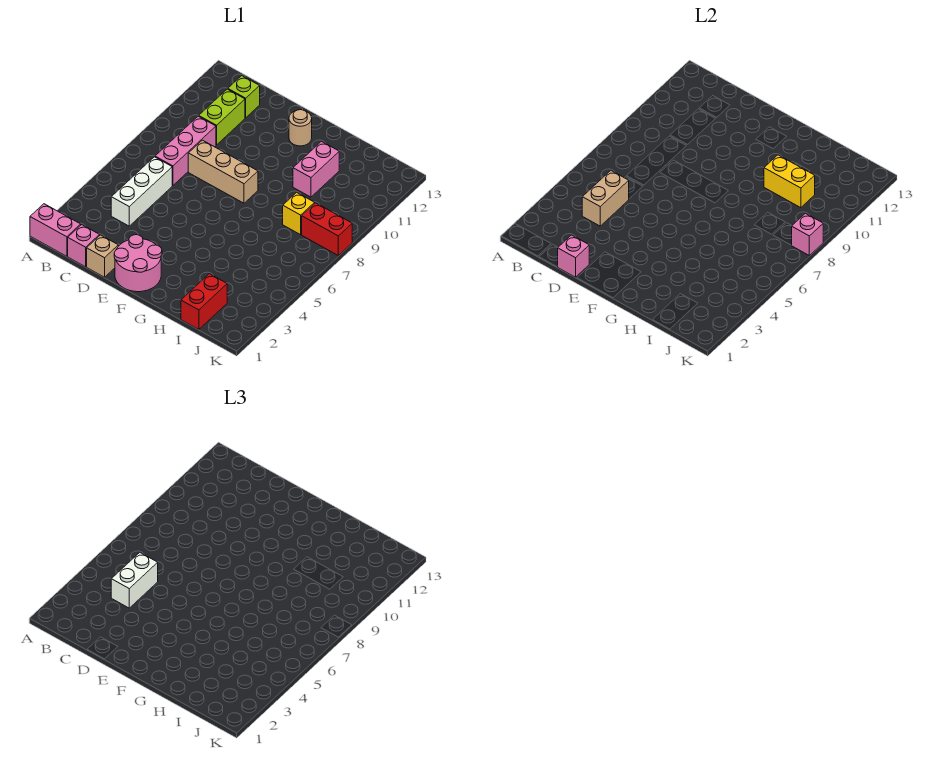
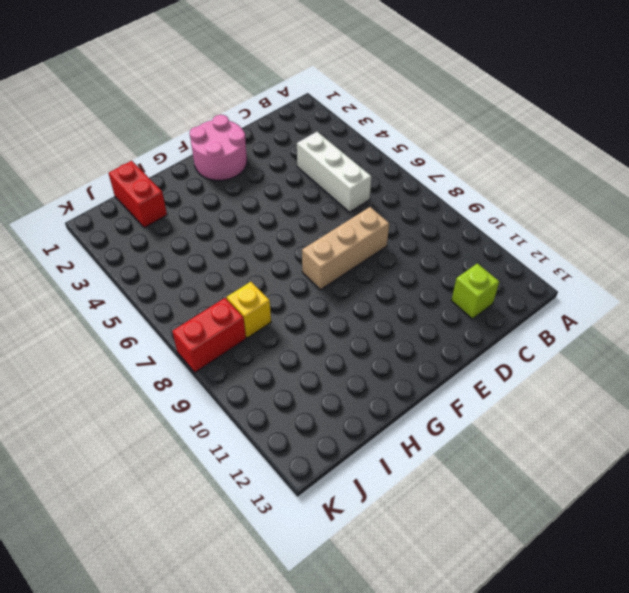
none -> pink brick A1:B1 level 1
none -> pink brick C1 level 1
none -> pink brick C7:C9 level 1

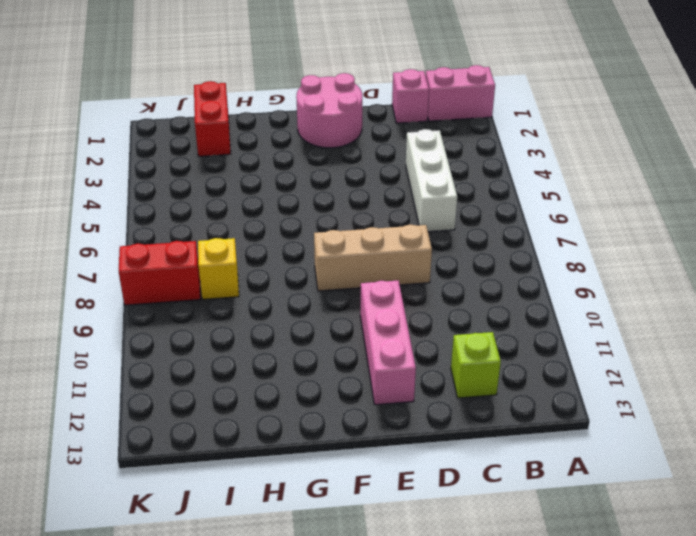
pink brick E10:E12 level 1 -> pink brick C7:C9 level 1
none -> lime brick C10:C11 level 1
none -> tan brick D1 level 1
none -> tan round brick F12 level 1

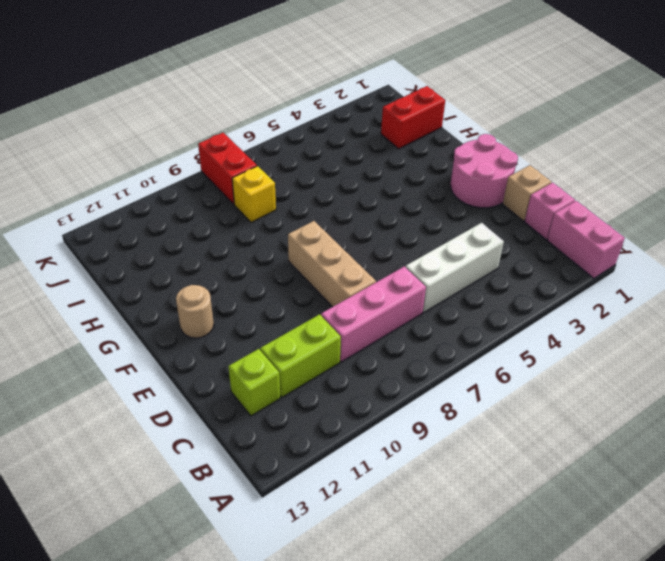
none -> pink brick H10:H11 level 1
none -> tan brick C4:C5 level 2
none -> pink brick D1 level 2

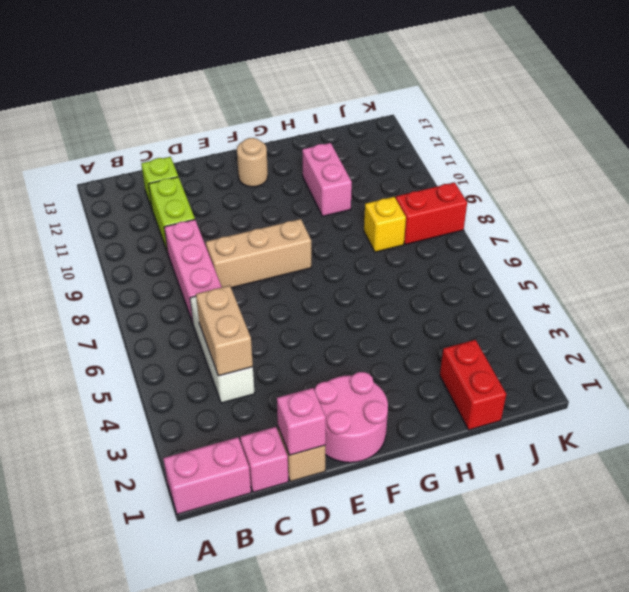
none -> yellow brick H10:I10 level 2
none -> pink brick K8 level 2
none -> white brick C4:C5 level 3

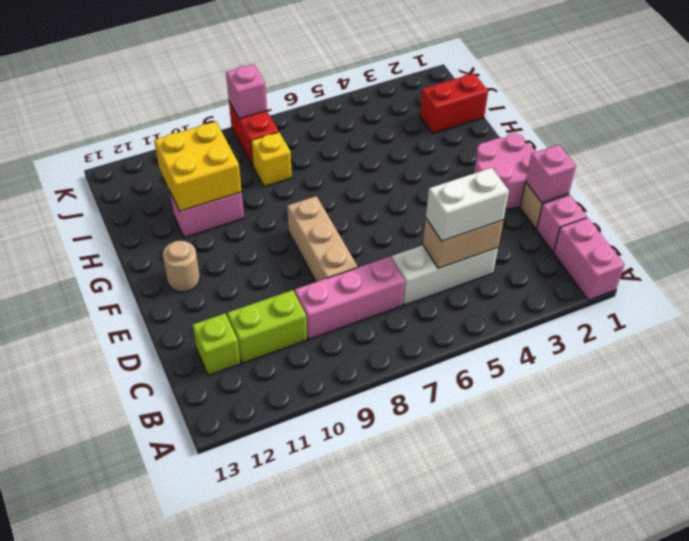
yellow brick H10:I11 level 2 -> yellow brick H10:I10 level 2

